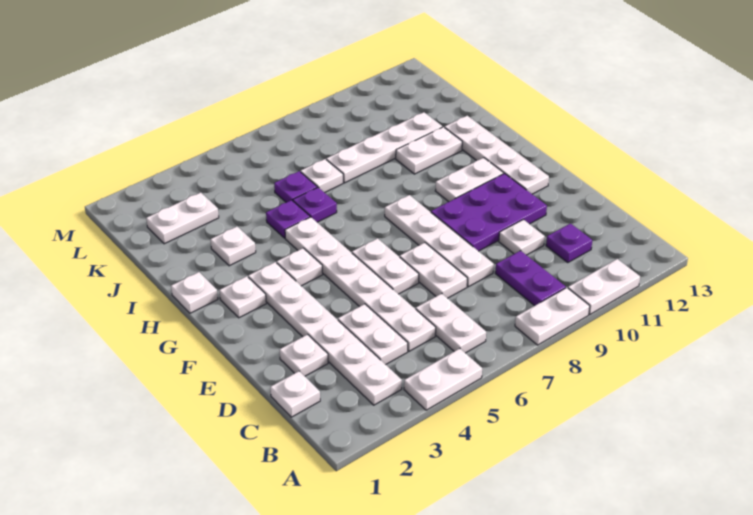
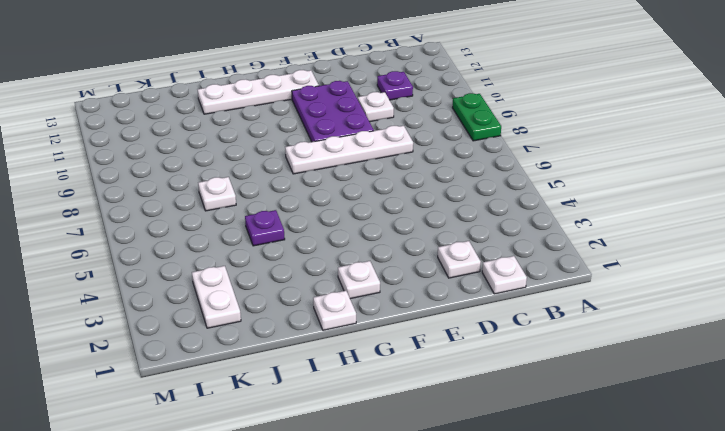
green plate A8:A9 level 1 -> white plate A8:A9 level 1
none -> white plate A4:A5 level 1
none -> white plate A10:A11 level 1
none -> white plate B3:G3 level 1

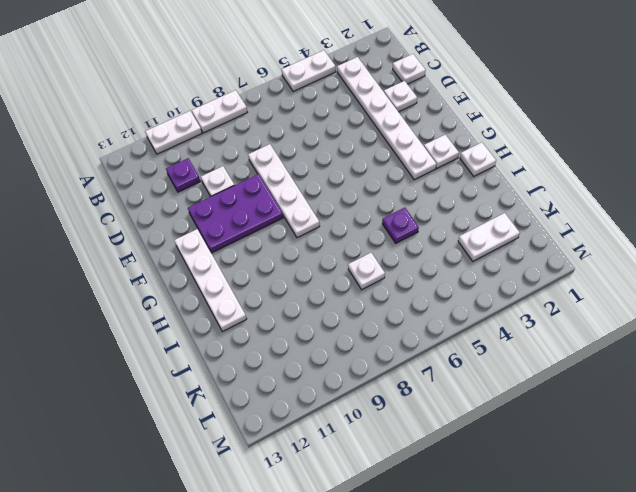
none -> white plate B6:C6 level 1
none -> purple plate B9:C9 level 1
none -> white plate C4:D4 level 1

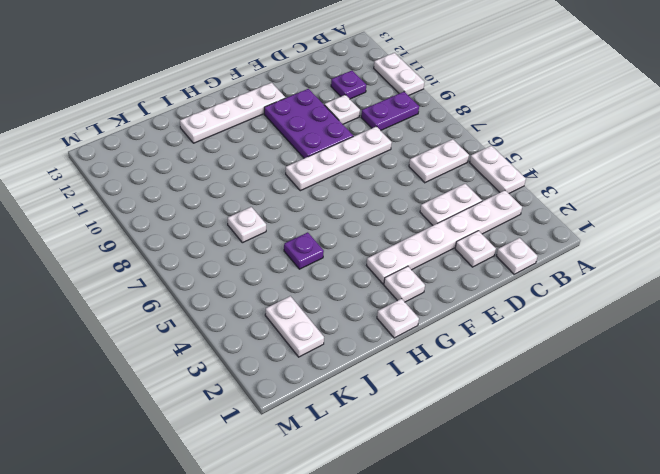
none -> white plate A8:A9 level 1
none -> white plate C5:H5 level 1
none -> white plate D7:E7 level 1

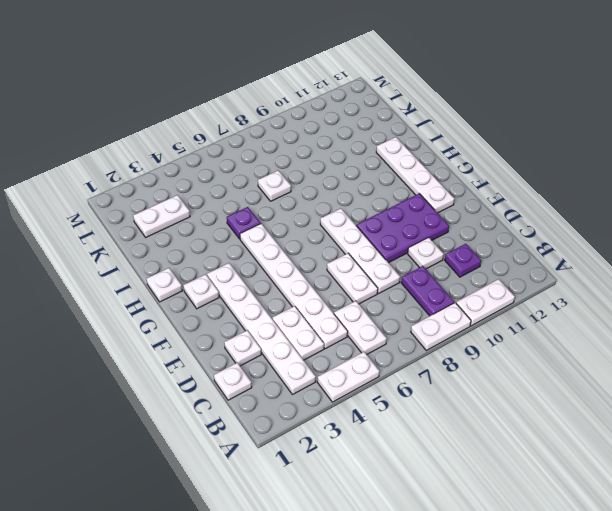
none -> white plate E6:F6 level 1
none -> white plate G4 level 1
none -> white plate G10:G11 level 1

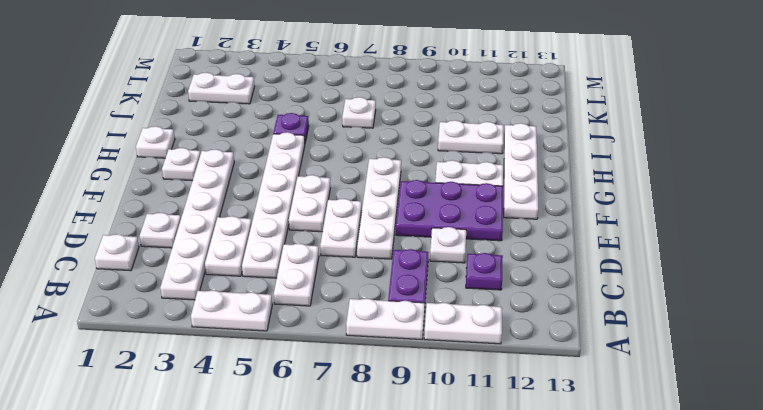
none -> white plate G4 level 1
none -> white plate I3 level 1
none -> purple plate I6 level 1

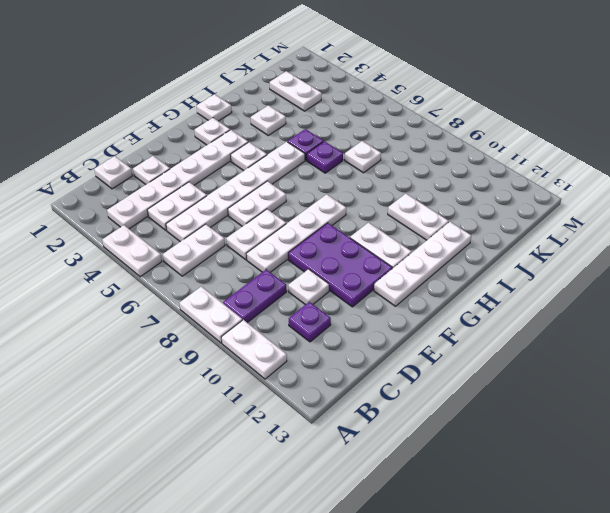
none -> purple plate J6 level 1
none -> white plate J8:J11 level 1

